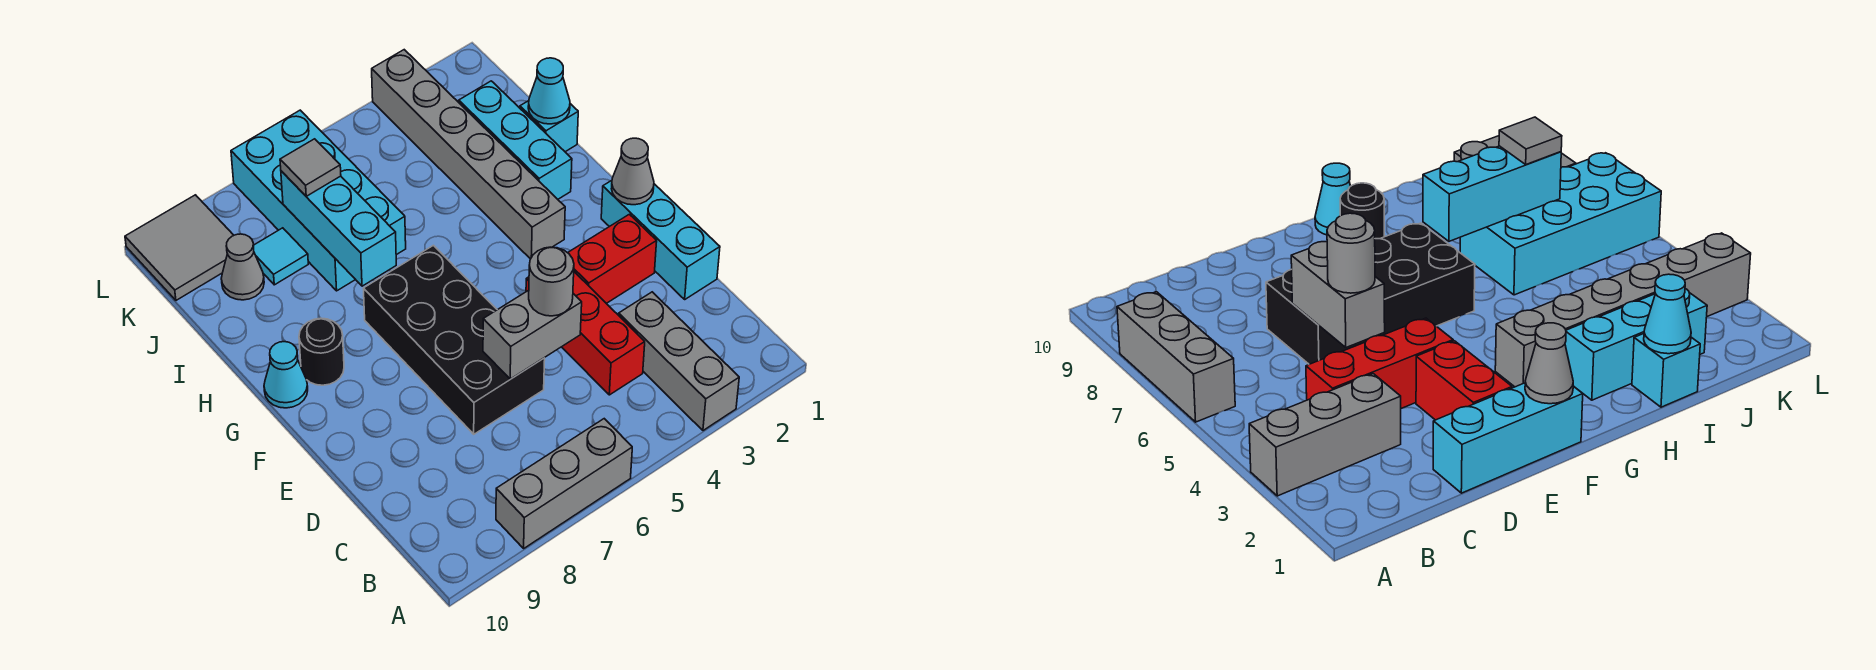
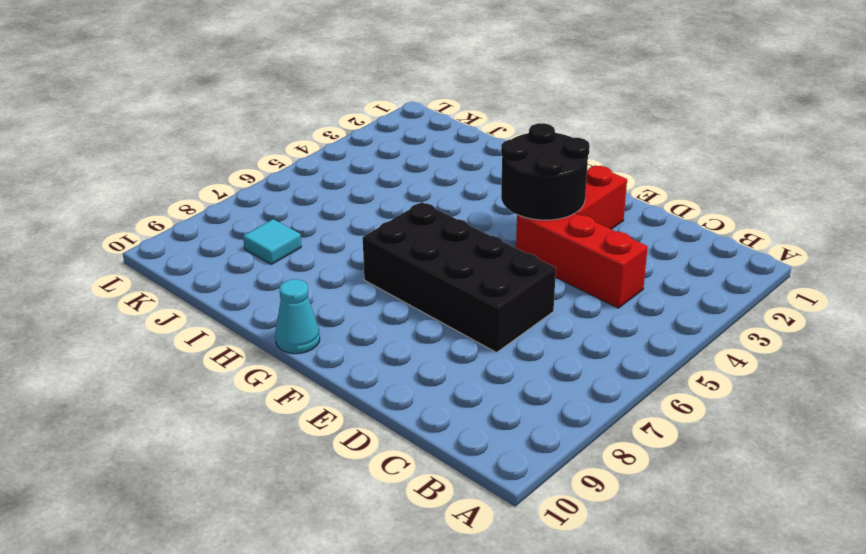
black round brick E3:F4 level 2 -> none
none -> grey brick A3:C3 level 1
none -> grey brick A6:A8 level 1
none -> cyan brick D1:F1 level 1

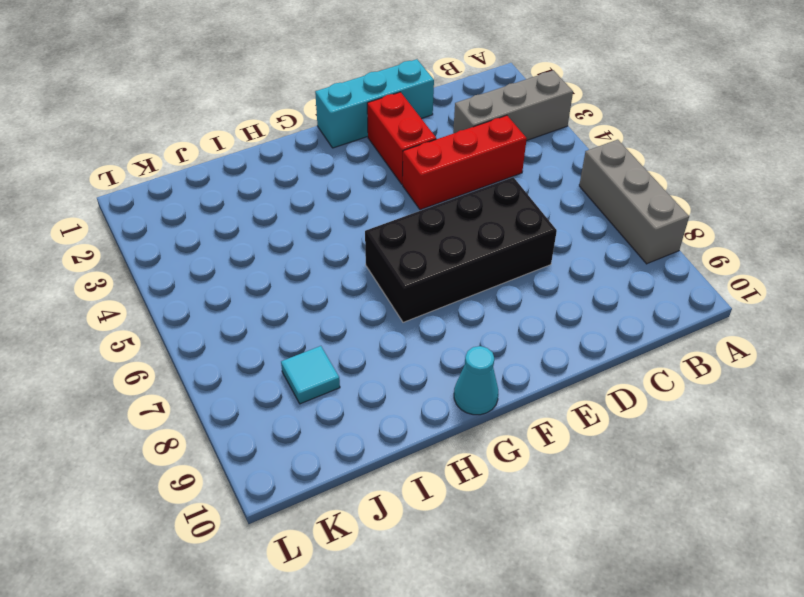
none -> grey brick G3:L3 level 1
none -> black round brick G9 level 1
none -> cyan brick H2:J2 level 1

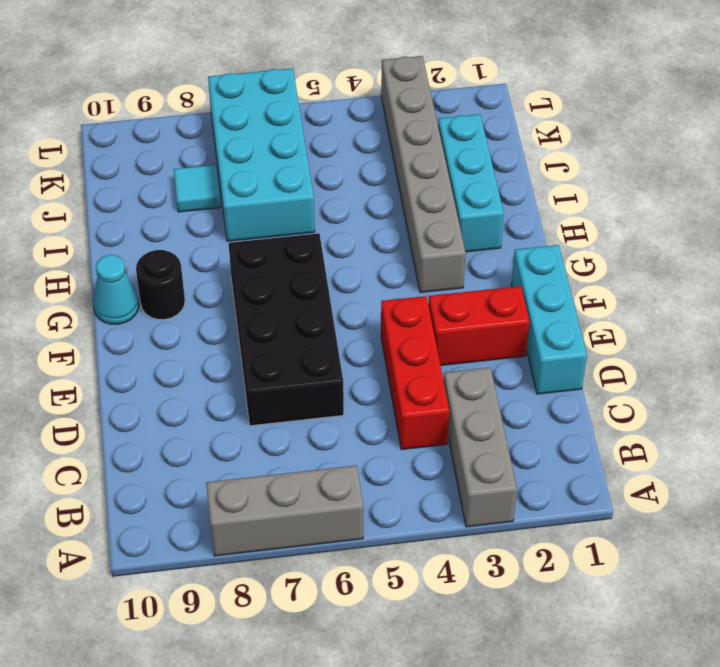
none -> cyan brick I1 level 1
none -> grey cone J9 level 1
none -> grey tile K9:L10 level 1

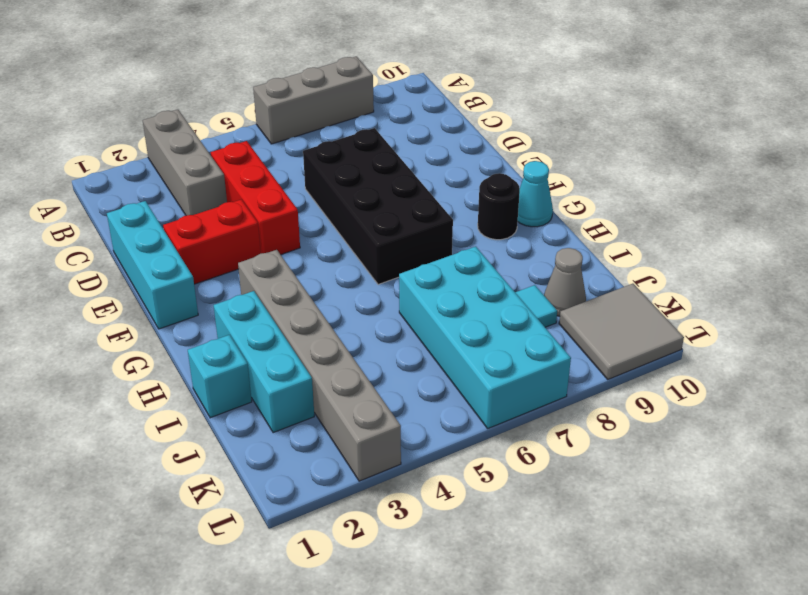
none -> grey brick D5:D6 level 2
none -> grey cone F1 level 2
none -> cyan brick H7:J7 level 2

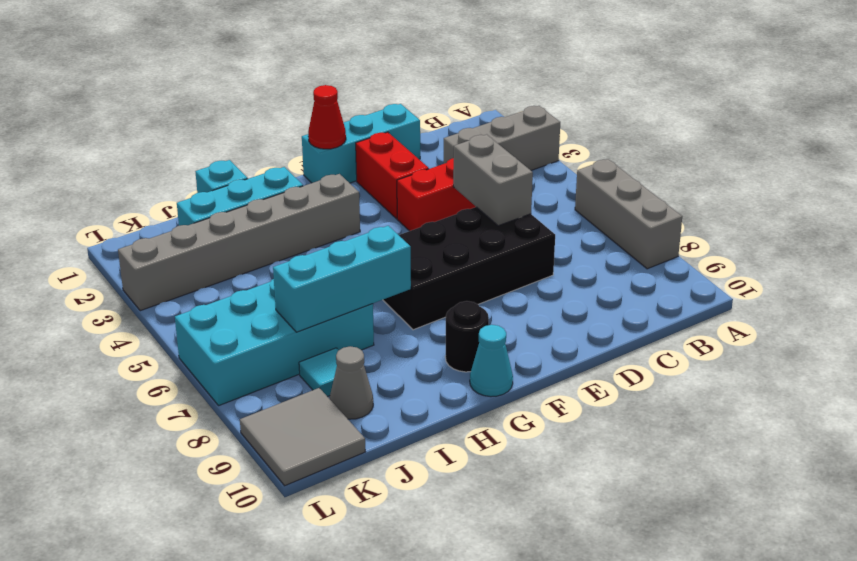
red cone F1 level 2 -> grey cone F1 level 2
none -> cyan cone I1 level 2
none -> grey round brick D5 level 3
none -> grey tile J7 level 3

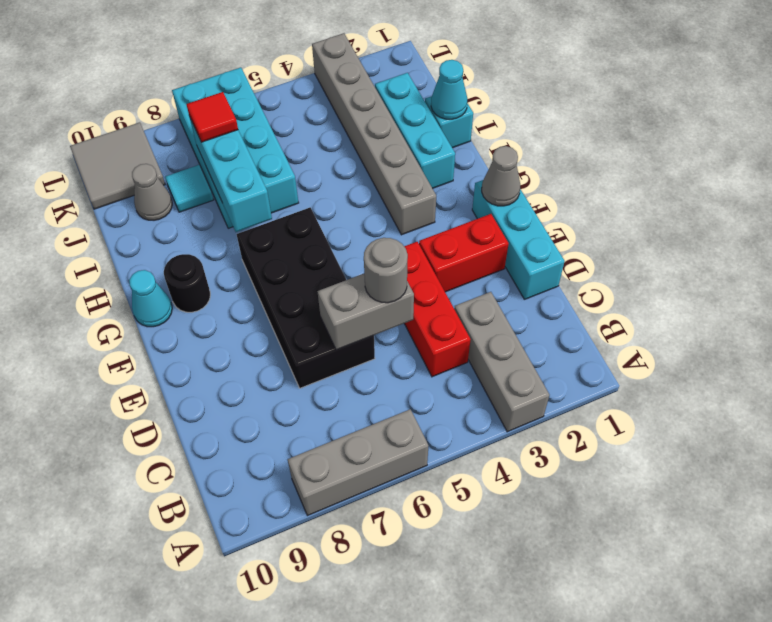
red tile J7 level 3 -> grey tile J7 level 3

